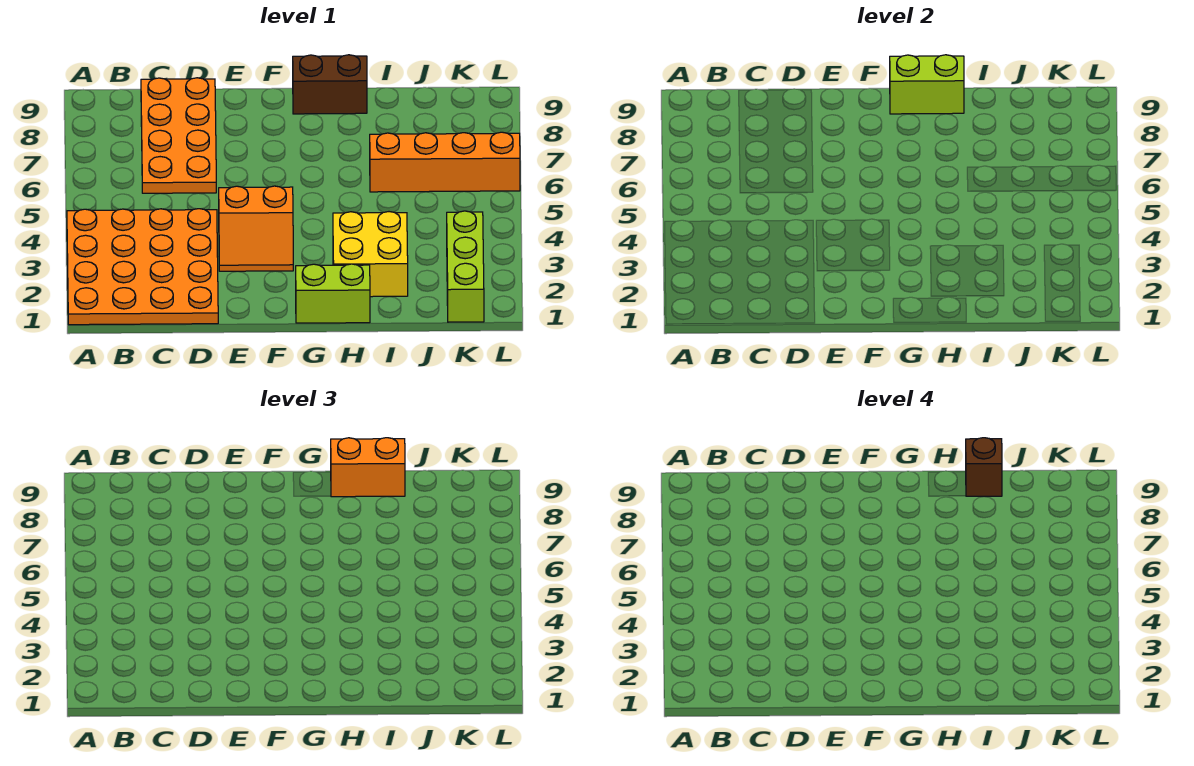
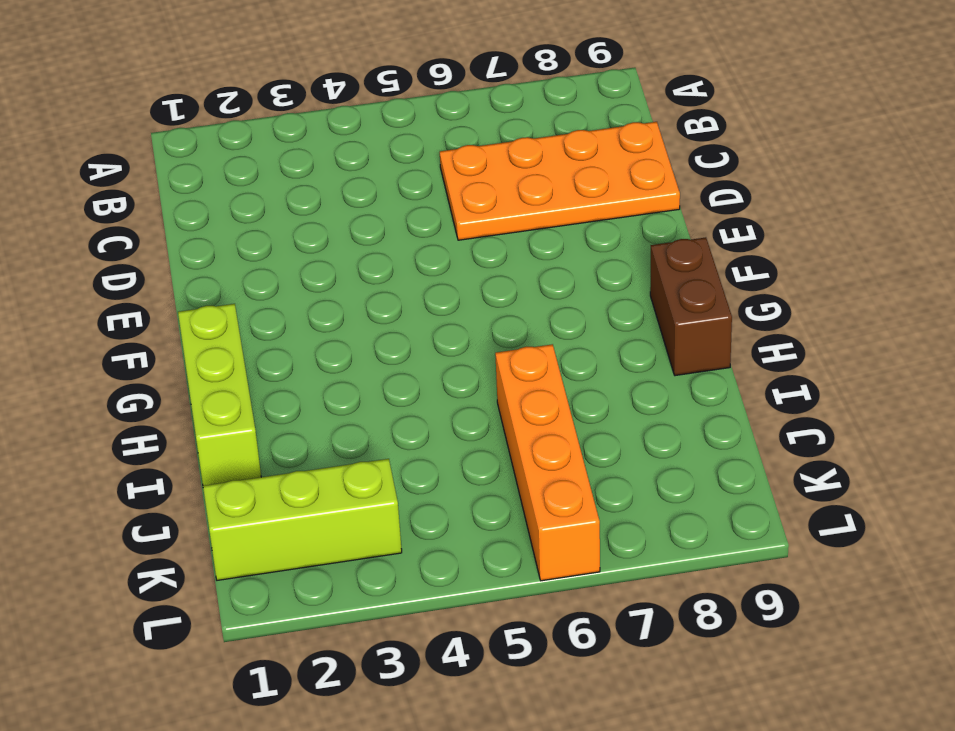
lime brick G1:I1 level 1 -> lime brick G1:H1 level 1
none -> orange plate A1:D4 level 1
none -> orange slope E3:F4 level 1 top 4

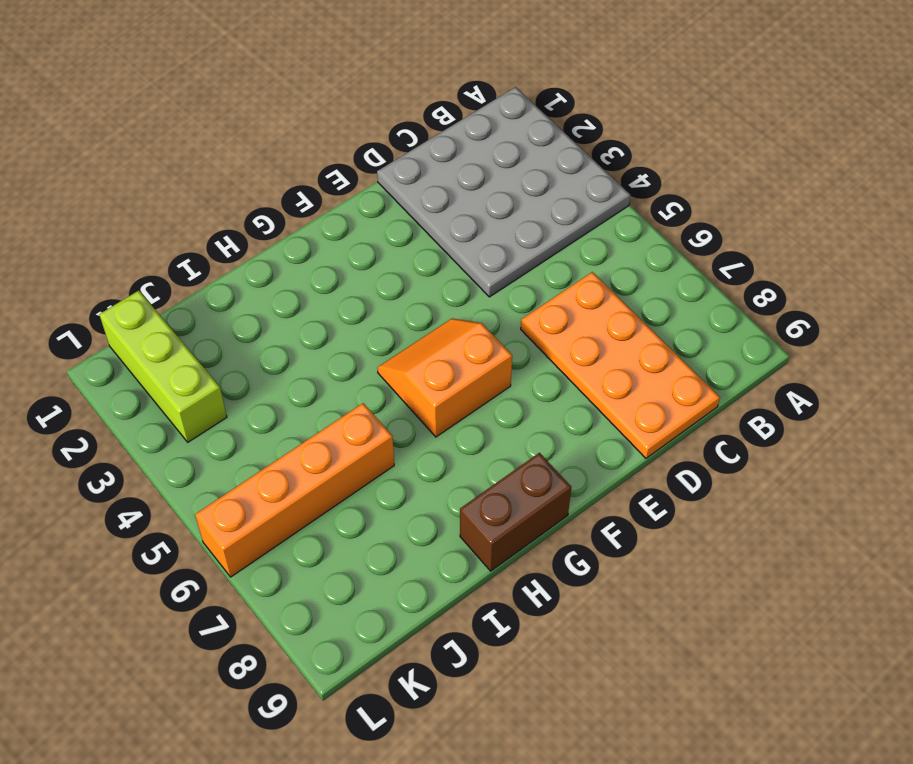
grey plate A1:D4 level 1 -> orange plate A1:D4 level 1
orange slope F5:G6 level 1 top 6 -> orange slope E3:F4 level 1 top 4
none -> lime brick G1:H1 level 1
none -> yellow brick H2:I3 level 1

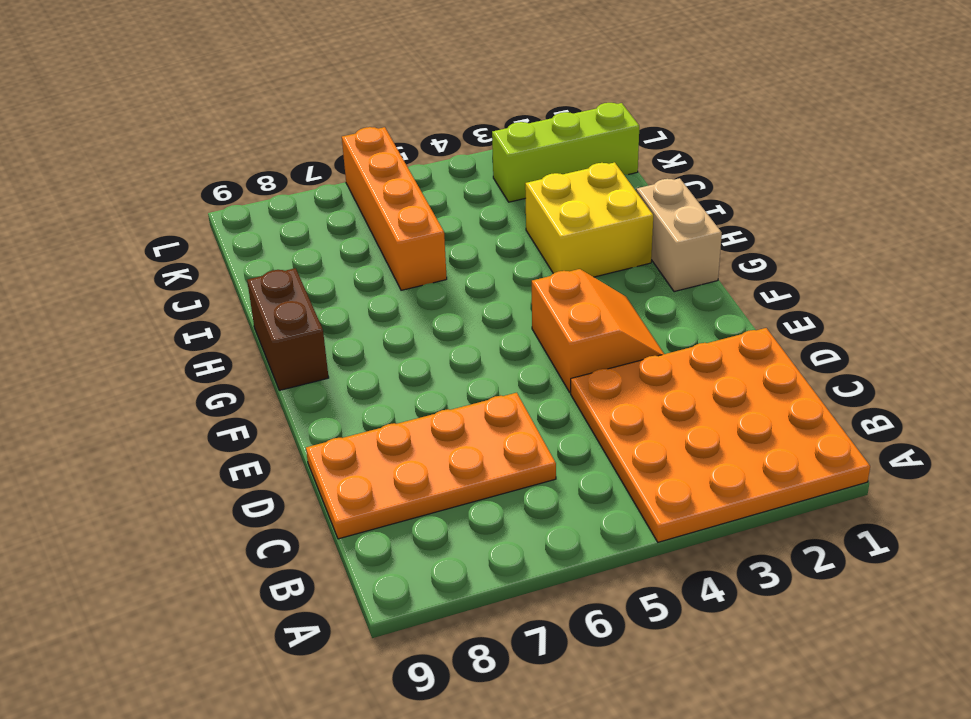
tan brick G1:H1 level 1 -> lime brick G1:H1 level 1
none -> lime brick G9:H9 level 2
none -> orange brick H9:I9 level 3

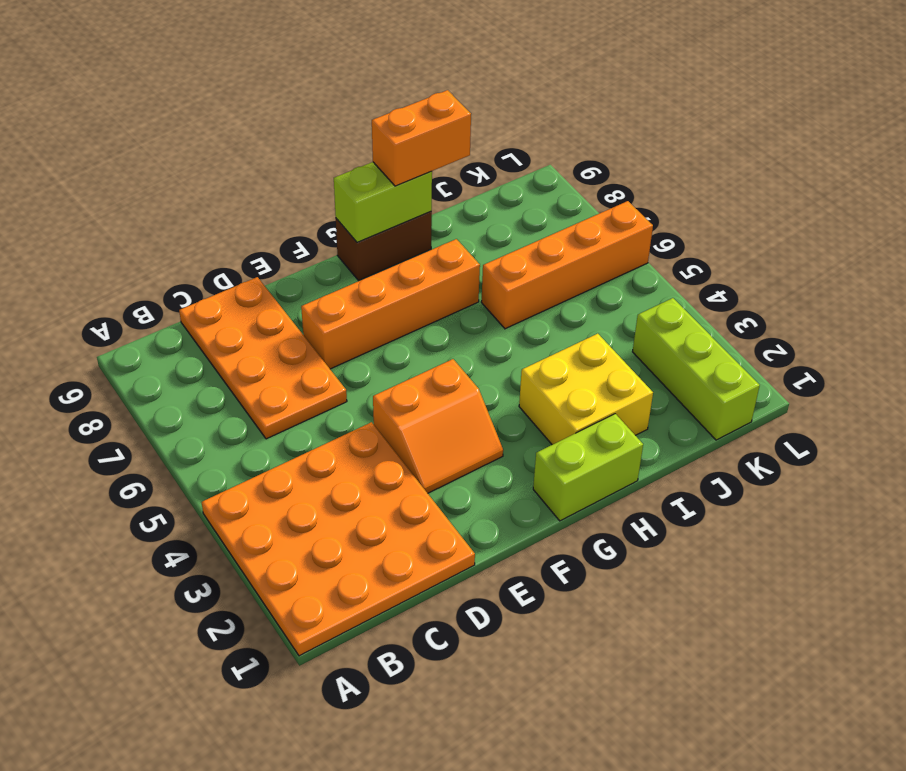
orange brick E7:H7 level 1 -> none
none -> brown brick I9 level 4

